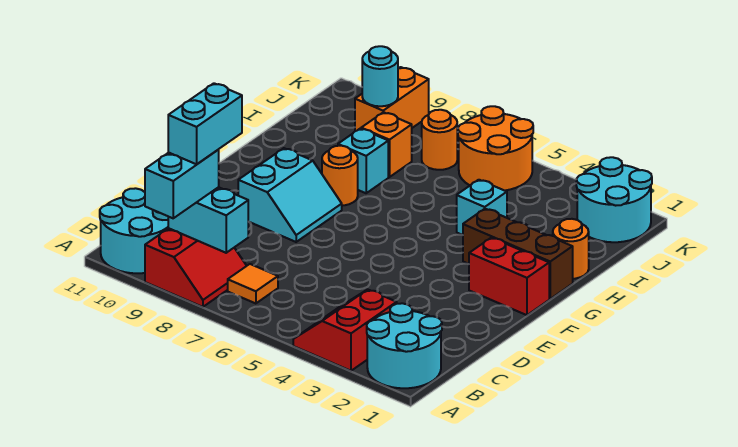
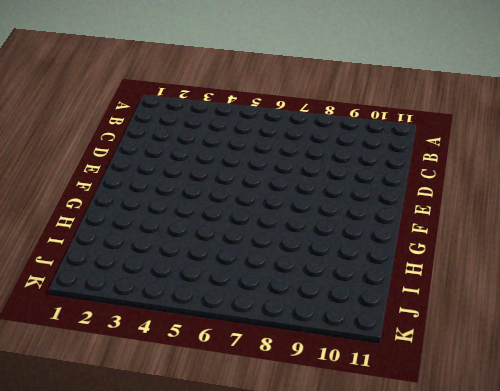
none -> cyan round brick A1:B2 level 1
none -> red slope A3:B4 level 1 top 3
none -> red slope A8:B9 level 1 top 9

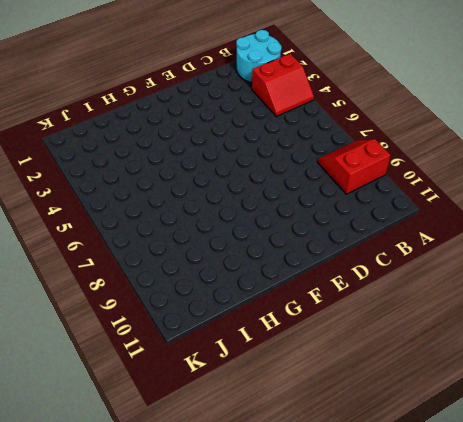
none -> cyan round brick A10:B11 level 1
none -> orange tile B7 level 1
none -> cyan slope E8:F9 level 1 top 9

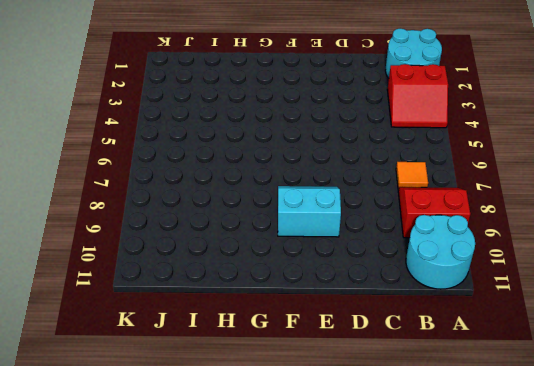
none -> red brick F1:F2 level 1
none -> brown brick G1:G3 level 1
none -> orange round brick G8 level 1

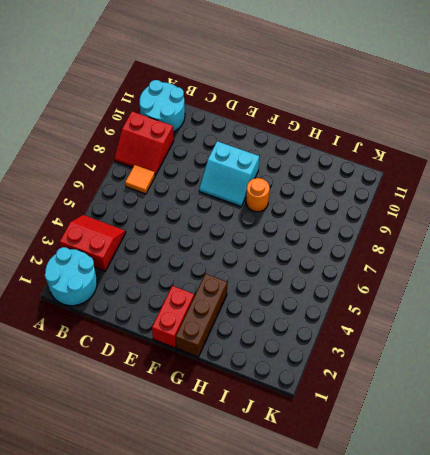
none -> orange round brick H1 level 1
none -> cyan brick H4 level 1
none -> cyan brick H8 level 1

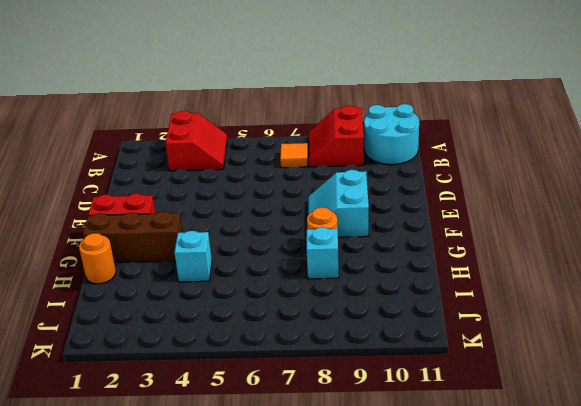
none -> cyan round brick A1:B2 level 1
none -> orange brick I8 level 1
none -> cyan round brick J1:K2 level 1

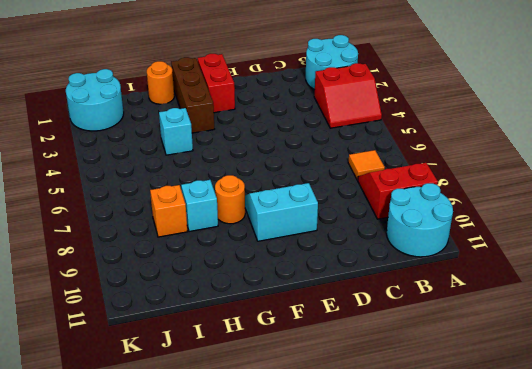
none -> orange round brick J5:K6 level 1
none -> orange round brick J7 level 1
none -> orange brick J9:K9 level 1

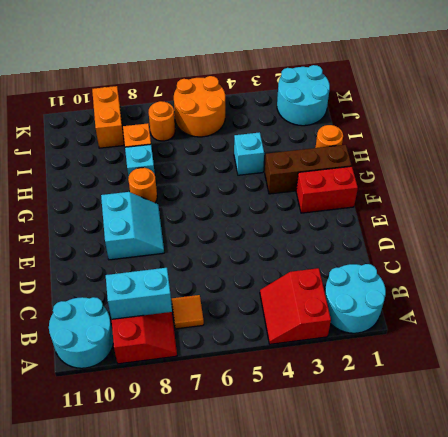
none -> cyan round brick J9 level 2
none -> cyan brick A9:B9 level 3
none -> cyan brick B9:C9 level 4

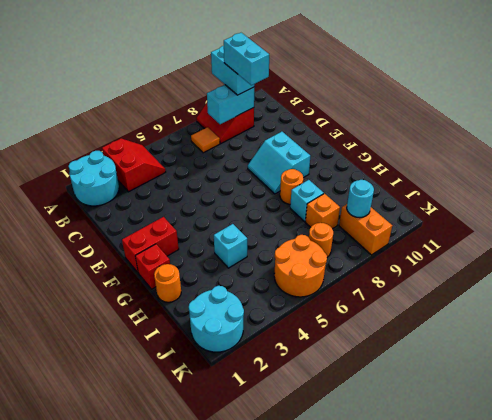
red brick G1 level 1 -> brown brick G1:G3 level 1
none -> cyan round brick A10:B11 level 1

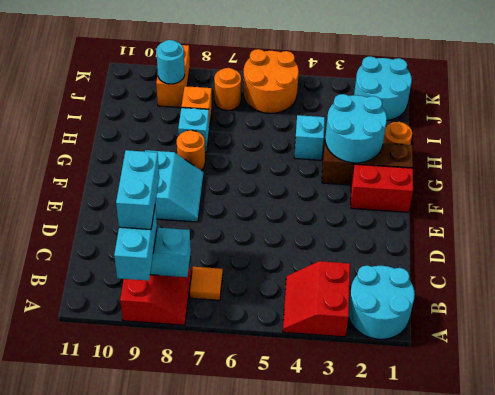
cyan round brick G2:H3 level 2 -> cyan round brick A10:B11 level 1

